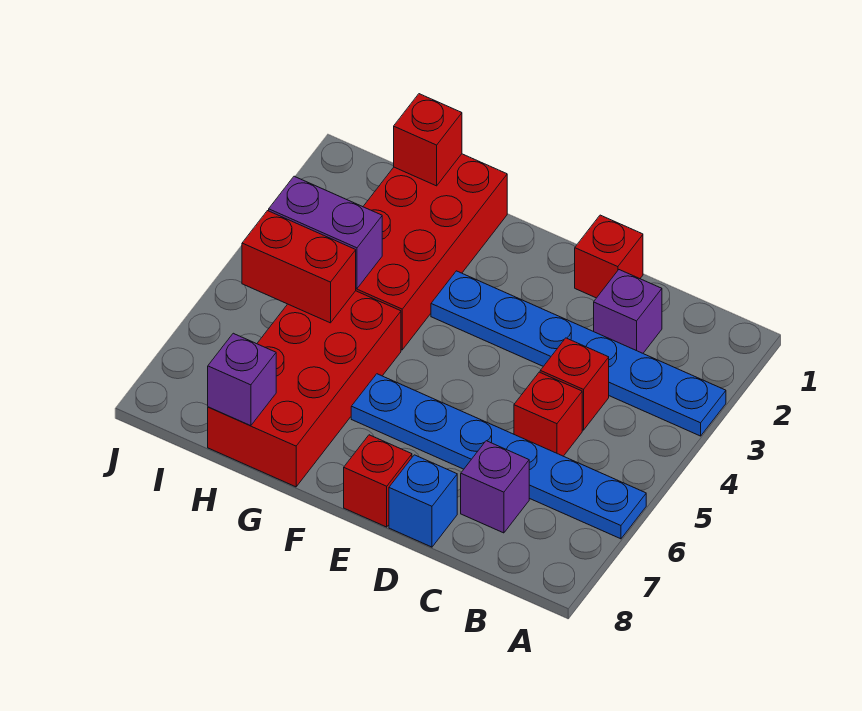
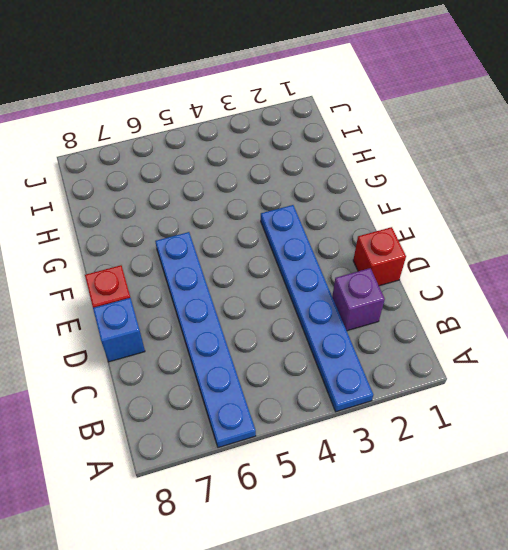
none -> red brick C4 level 1
none -> red brick C5 level 1
none -> purple brick C7 level 1

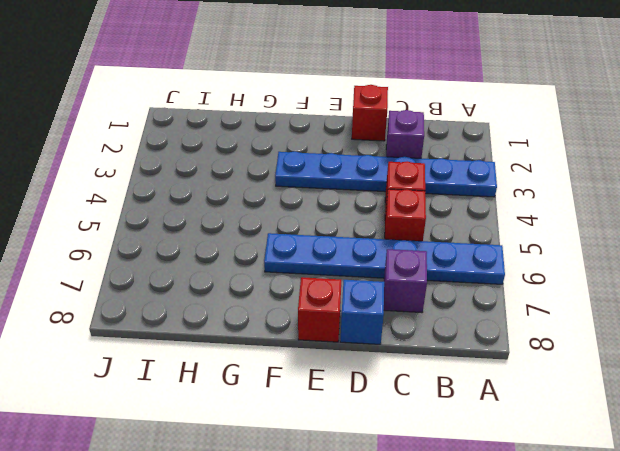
none -> red brick G1:H4 level 1
none -> red brick G5:H8 level 1
none -> red brick H1 level 2

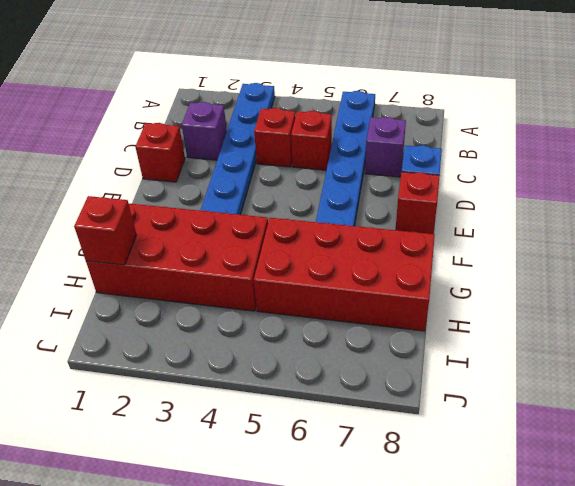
none -> purple brick H4:I4 level 2
none -> red brick H5:I5 level 2
none -> purple brick H8 level 2

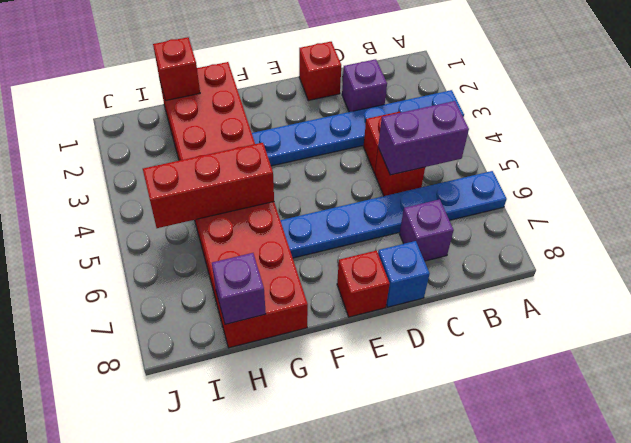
purple brick B5:C5 level 2 -> purple brick H4:I4 level 2
red brick G5:I5 level 2 -> red brick H5:I5 level 2

